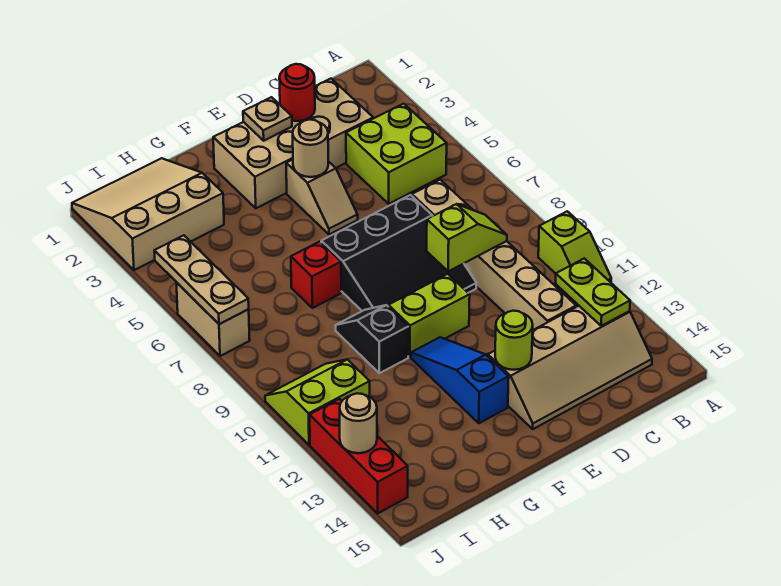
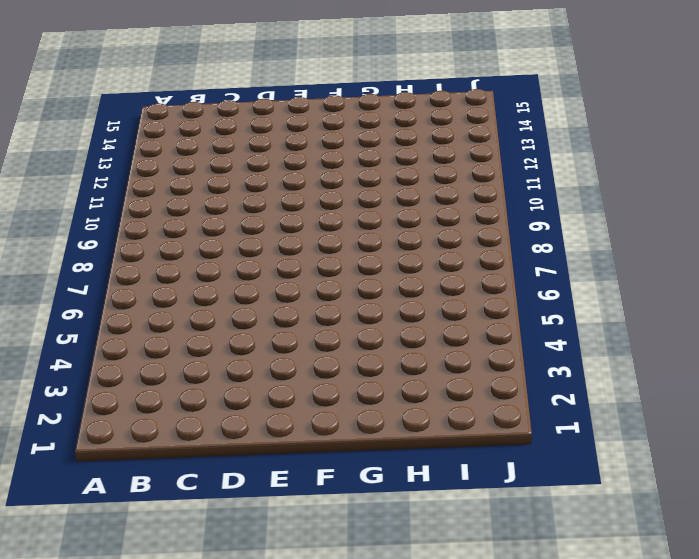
none -> lime slope A10:A11 level 1 top 10
none -> lime brick B4:C5 level 1
none -> tan slope B13:E14 level 1 top 13

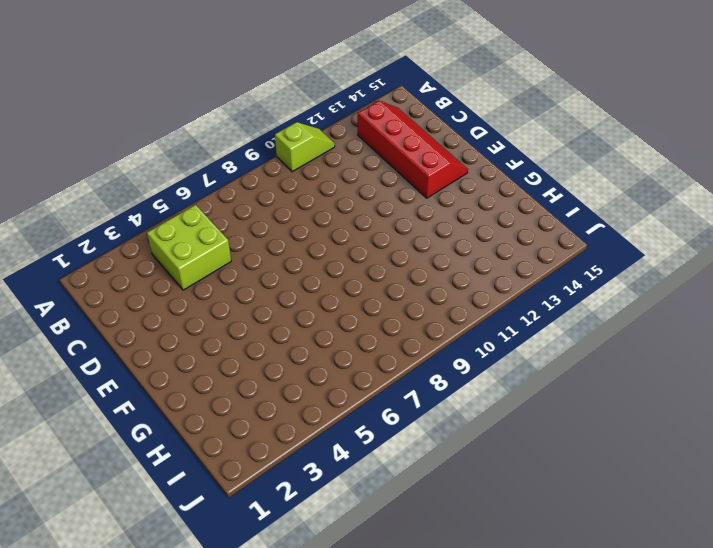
red slope B13:E14 level 1 top 13 -> tan slope B13:E14 level 1 top 13
none -> tan brick C2:F3 level 1
none -> tan brick C7:C12 level 1
none -> black slope D7:F9 level 1 top 7

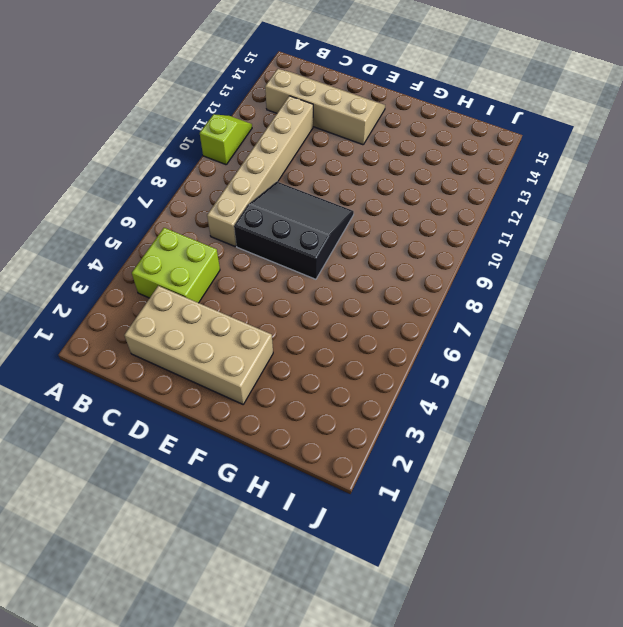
none -> tan slope E4:E5 level 1 top 4
none -> lime brick E10:F10 level 1
none -> blue slope F11:F13 level 1 top 13

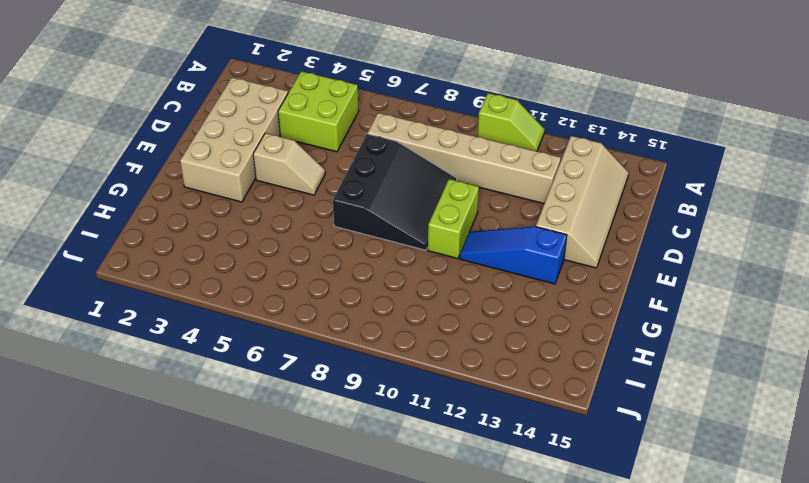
none -> red brick G7 level 1
none -> black slope G9:G10 level 1 top 10
none -> tan slope H1:J3 level 1 top 3

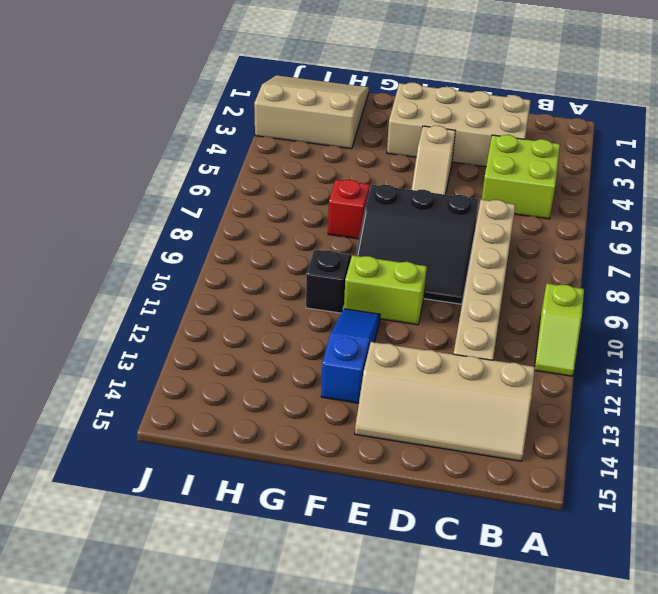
none -> lime slope I10:J11 level 1 top 11
none -> tan brick J6:J7 level 1
none -> red brick J12:J14 level 1

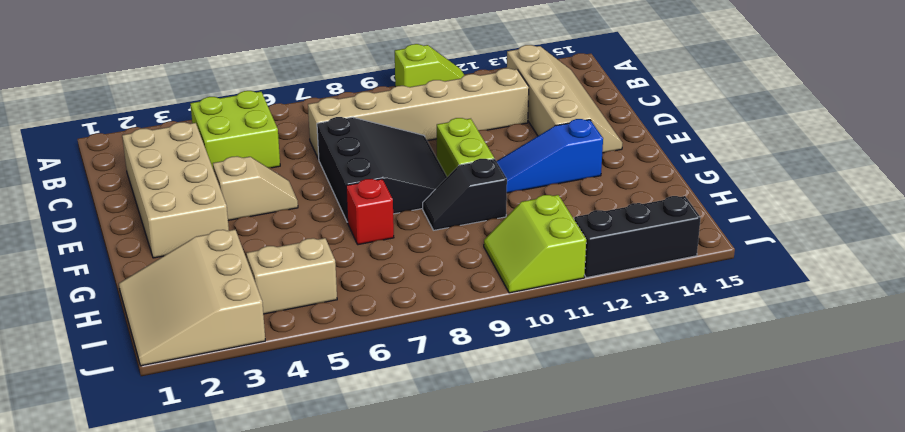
tan brick I4:I5 level 1 -> tan brick J6:J7 level 1
black brick J12:J14 level 1 -> red brick J12:J14 level 1
none -> lime plate B12:B13 level 2
none -> lime slope C9:D9 level 2 top D
none -> red round brick D2 level 2

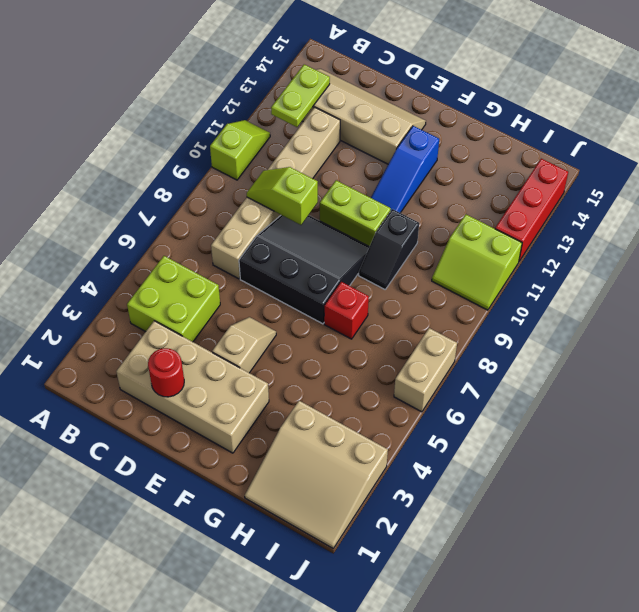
none -> tan plate E2 level 2
none -> tan round brick E4 level 2
none -> lime round brick E13 level 2

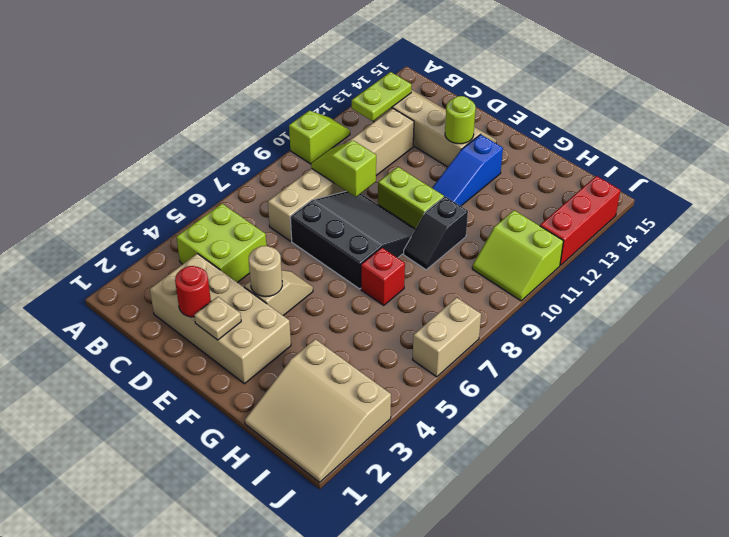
none -> tan plate J5:J7 level 2
none -> tan round brick J13 level 2

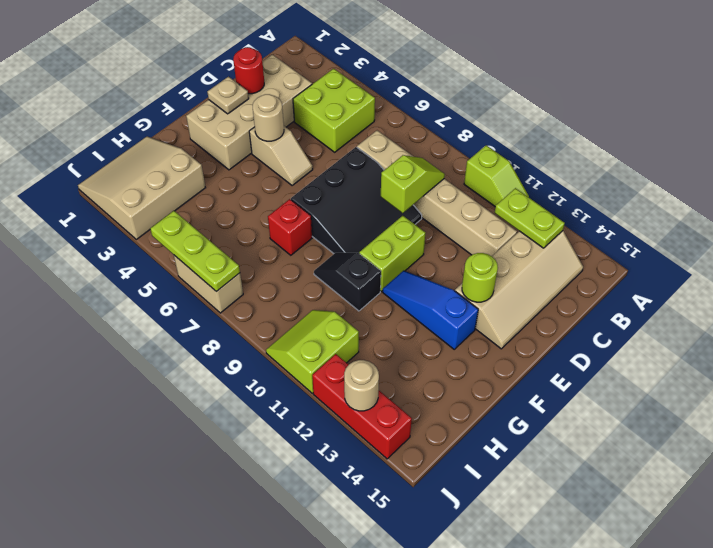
lime plate J5:J7 level 2 -> tan plate J5:J7 level 2

